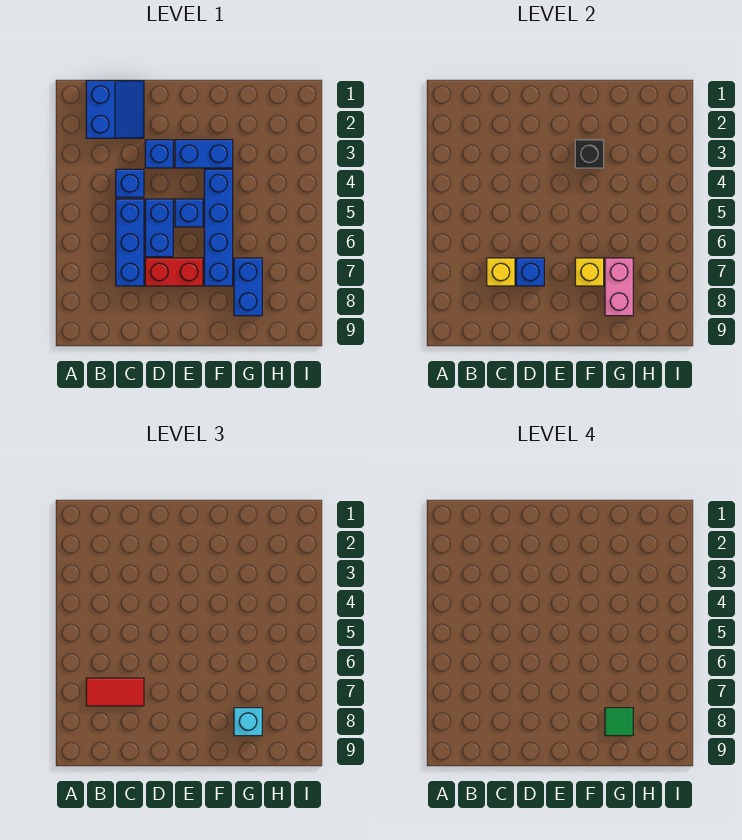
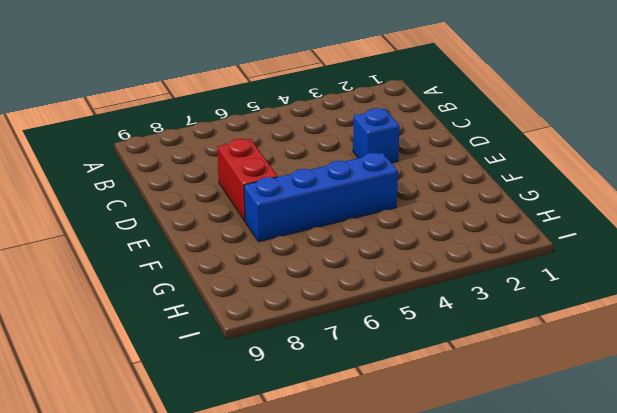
none -> blue slope B1:C2 level 1 top B
none -> blue brick C4 level 1
none -> blue brick C5:C7 level 1

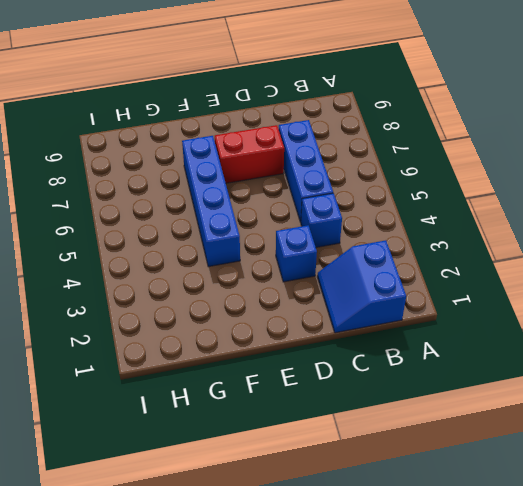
none -> blue brick D5:D6 level 1
none -> blue brick E3:F3 level 1
none -> blue brick E5 level 1

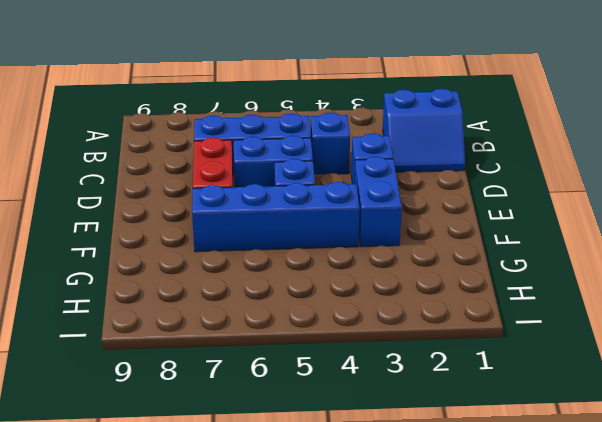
none -> blue brick G7:G8 level 1
none -> yellow brick C7 level 2
none -> blue brick D7 level 2

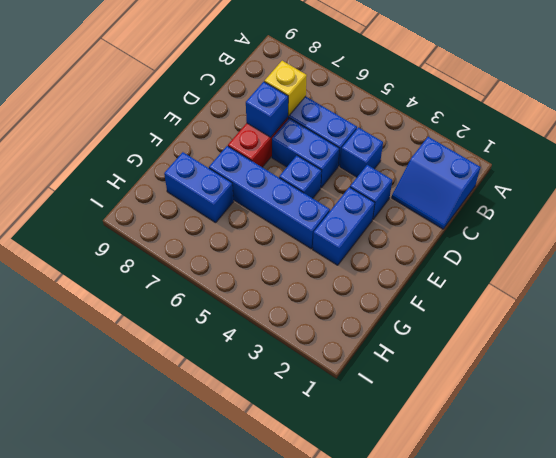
none -> black brick F3 level 2
none -> yellow brick F7 level 2
none -> pink brick G7:G8 level 2

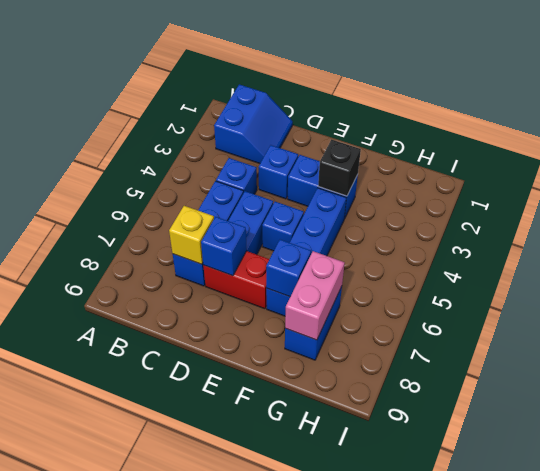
blue brick F7 level 2 -> yellow brick F7 level 2
none -> red tile B7:C7 level 3
none -> cyan brick G8 level 3
none -> green tile G8 level 4

